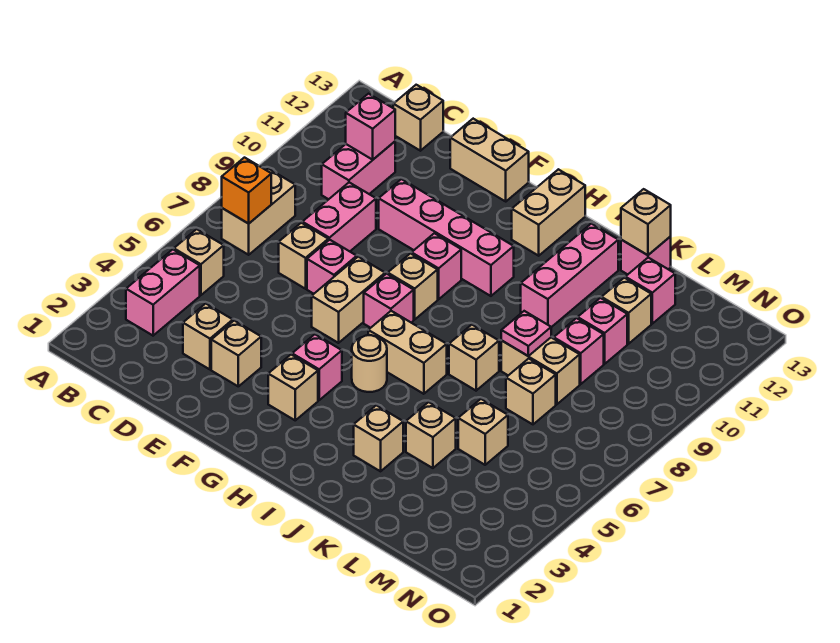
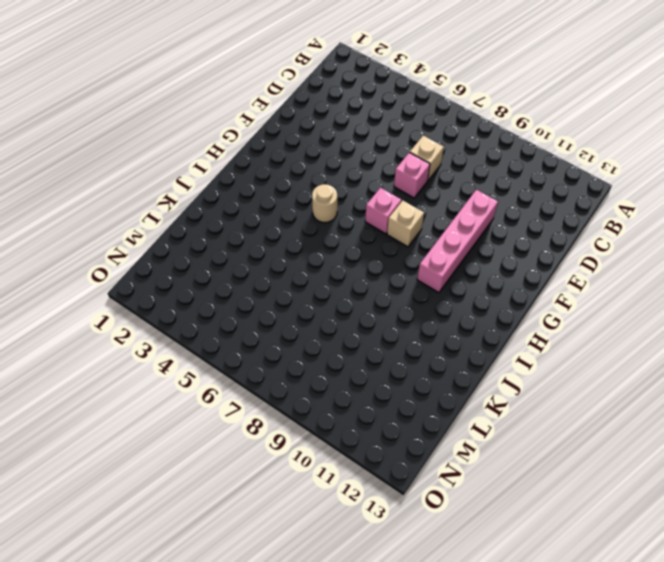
none -> pink brick B3:B4 level 1
none -> tan brick B5 level 1
none -> tan brick B7:B8 level 1
none -> pink brick C10:C11 level 1

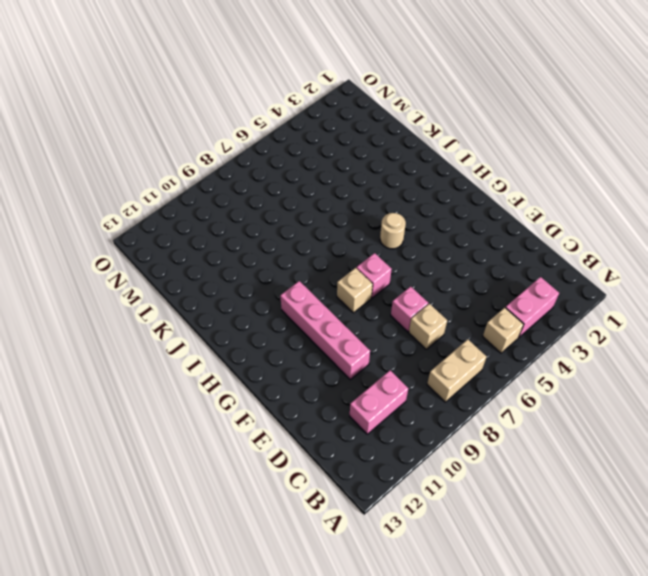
none -> tan brick C13 level 1
none -> tan brick D3 level 1
none -> pink brick D8:D9 level 1
none -> tan brick E3 level 1

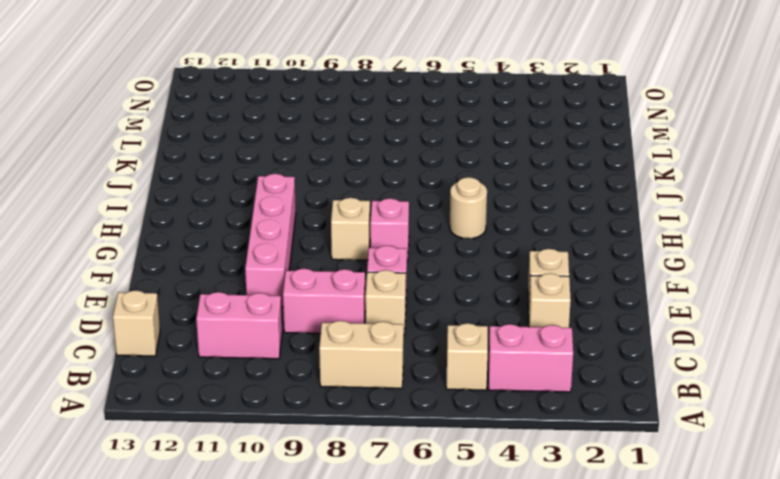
none -> tan brick E13:F13 level 1
none -> tan brick F6:F7 level 1
none -> tan brick G3 level 1
none -> pink brick G4 level 1

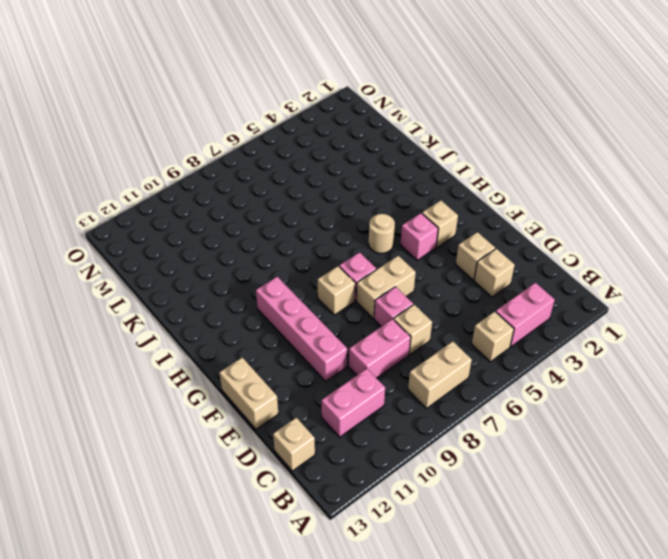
none -> pink brick G9 level 1
none -> tan brick H6:I6 level 1
none -> tan brick H12:H13 level 1
none -> tan brick J3 level 1

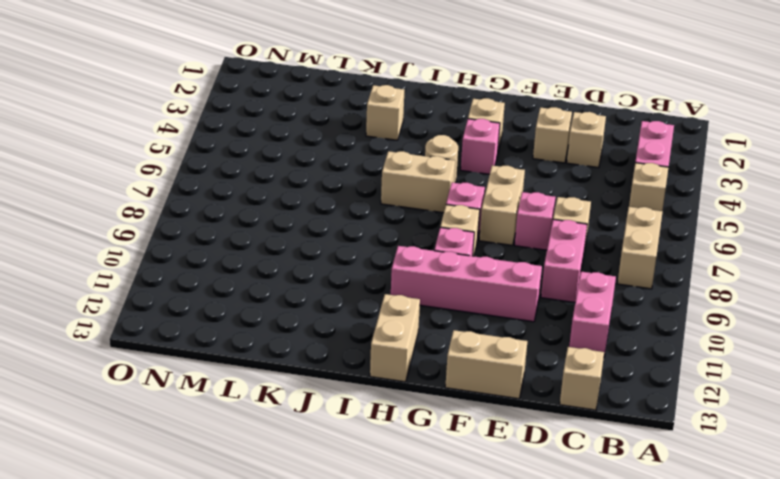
none -> tan brick J7 level 1
none -> pink brick J10:J12 level 1
none -> tan brick K4 level 1
none -> tan brick K8:L8 level 1

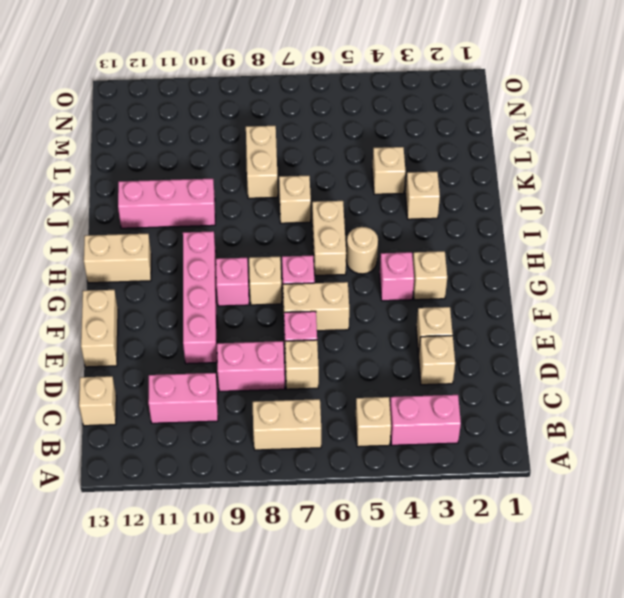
none -> pink brick K13 level 1
none -> tan brick L5 level 1
none -> tan brick L7 level 1
none -> pink brick L9 level 1

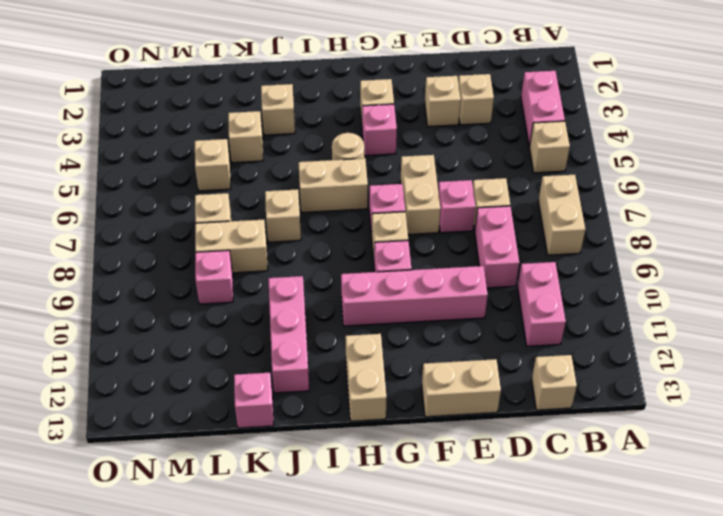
none -> pink brick L10 level 1
none -> tan brick L11 level 1
none -> pink brick L12 level 1
none -> orange brick B7 level 2

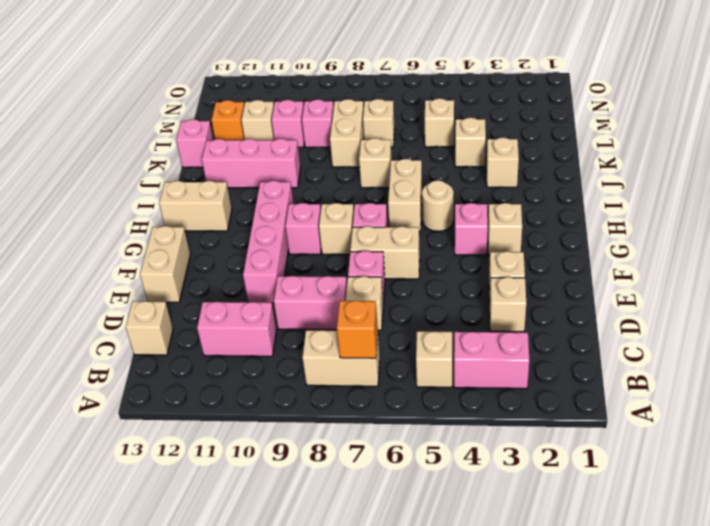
orange brick L12 level 1 -> pink brick L12 level 1
none -> pink brick C11 level 2
none -> pink plate K8 level 2
none -> tan brick K13 level 2

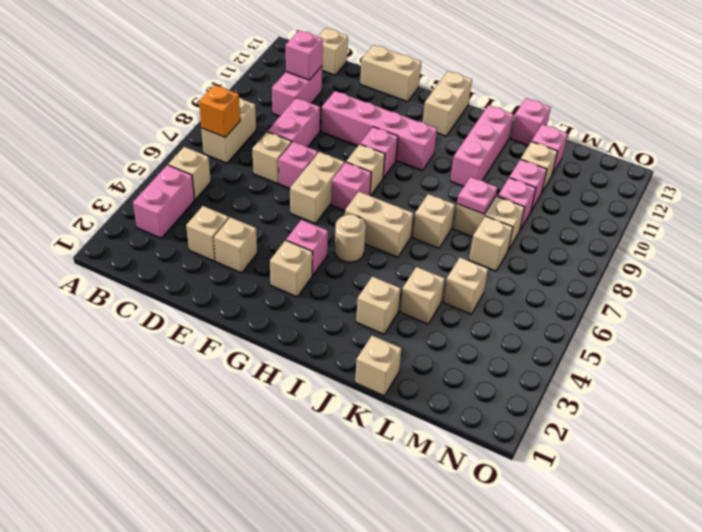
tan brick K1 level 1 -> tan brick K13 level 2

